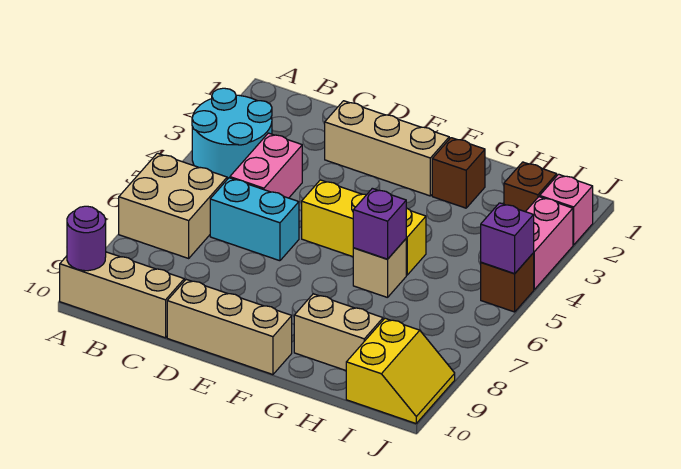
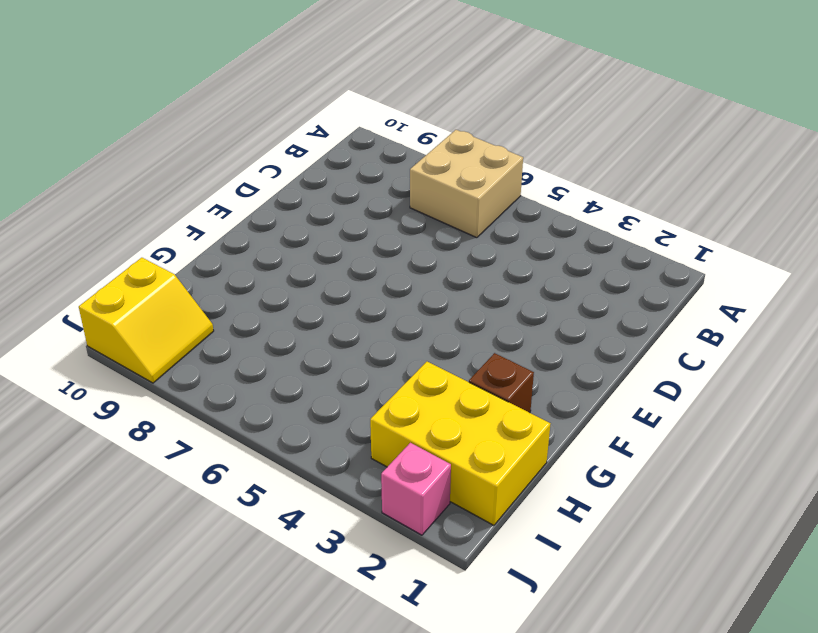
yellow brick H1:I3 level 1 -> brown brick I2 level 1
yellow slope I9:J10 level 1 top 10 -> yellow slope I9:J10 level 1 top I
none -> cyan round brick A3:B4 level 1
none -> tan brick A10:C10 level 1
none -> pink brick C4:C5 level 1

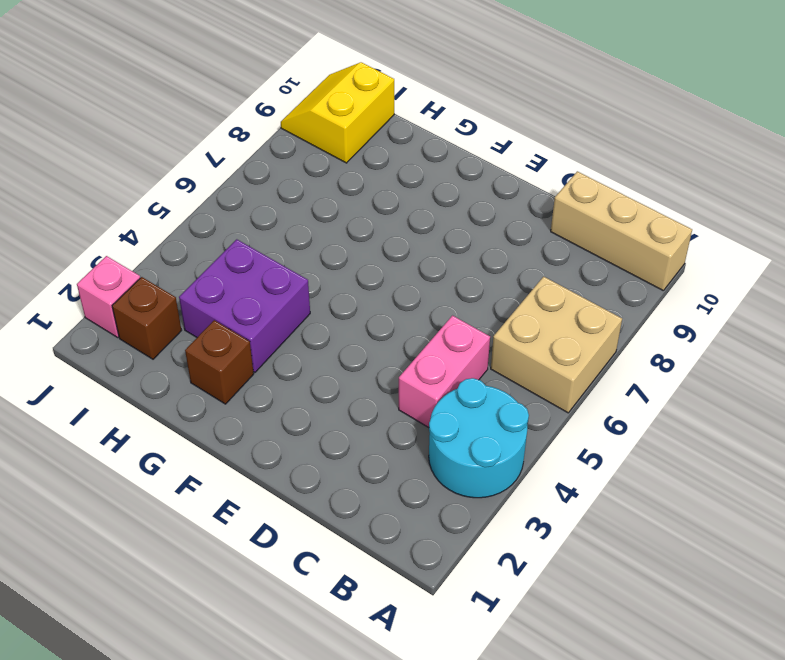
purple brick G3:H4 level 1 -> none
none -> cyan brick C6:D6 level 1
none -> tan brick D2:F2 level 1
none -> tan brick D10:F10 level 1

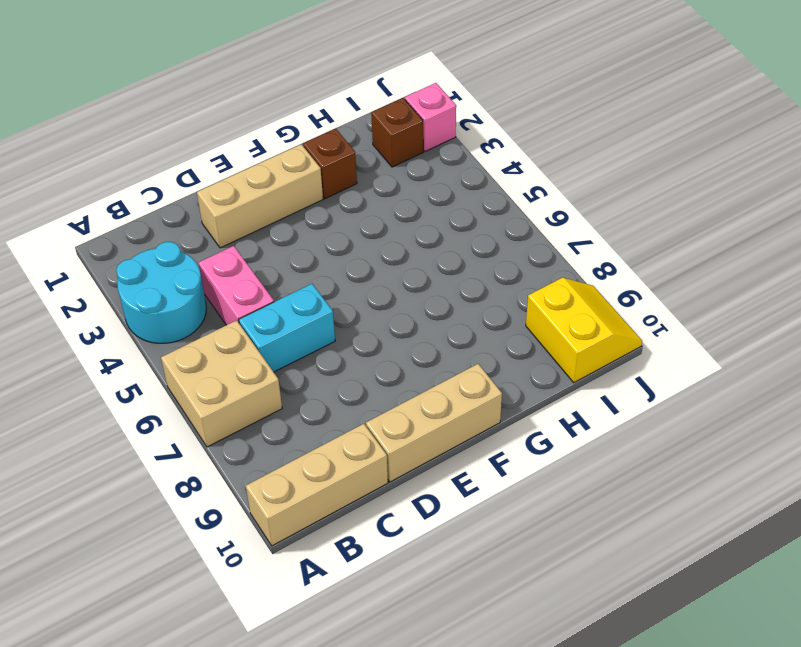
none -> yellow brick E5:G5 level 1
none -> tan brick G6 level 1
none -> tan brick G9:H9 level 1

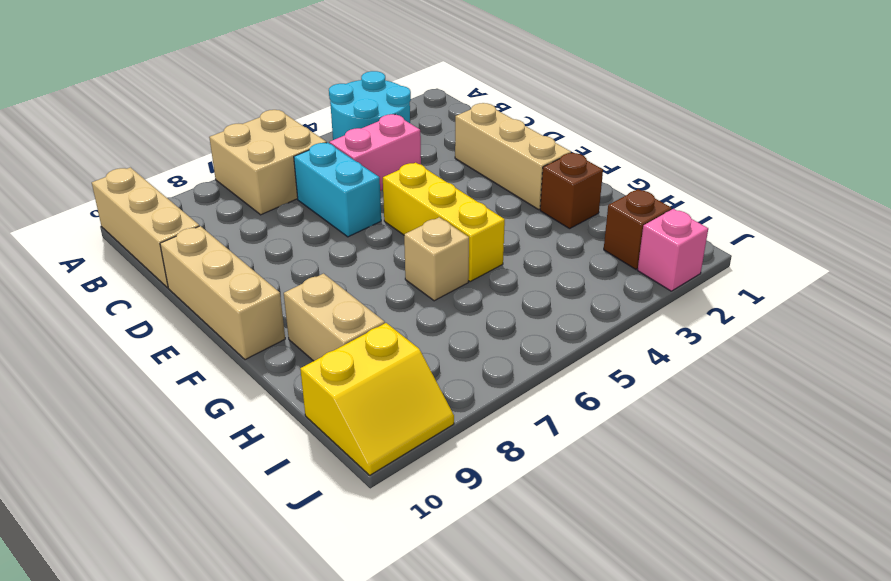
none -> pink brick J3:J4 level 1
none -> brown brick J5 level 1
none -> purple round brick A10 level 2

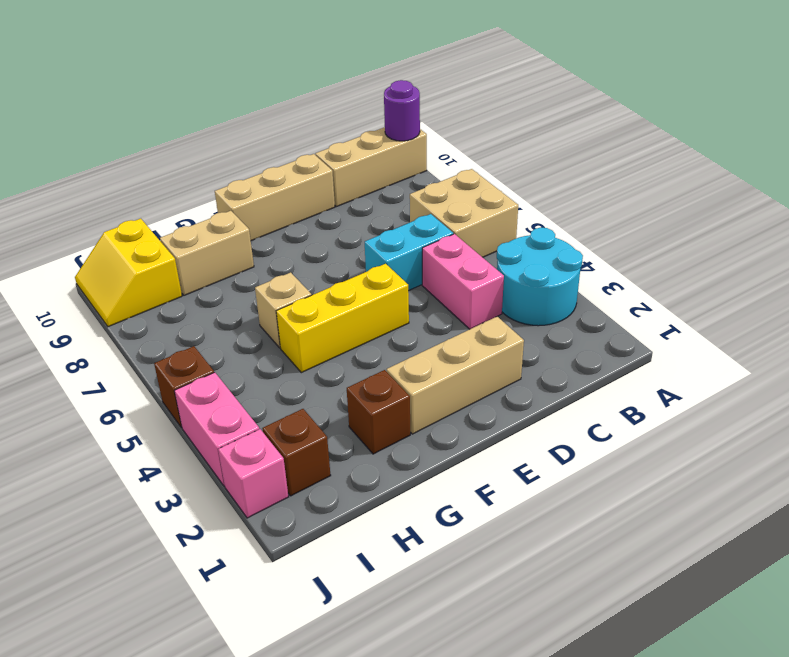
none -> purple brick G6 level 2
none -> purple brick J5 level 2

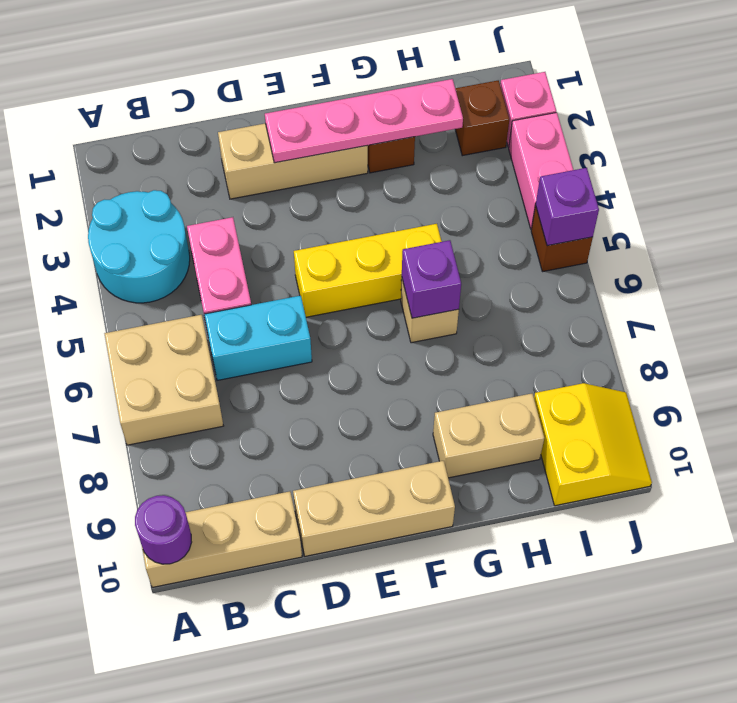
pink plate E2:H2 level 2 -> none

